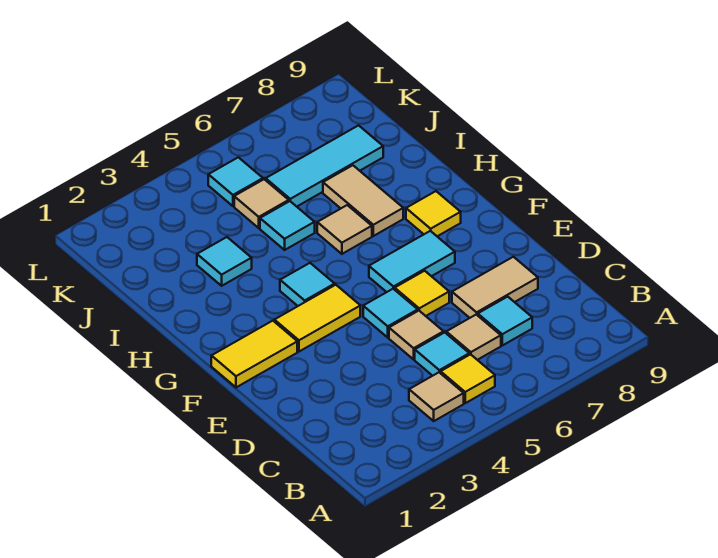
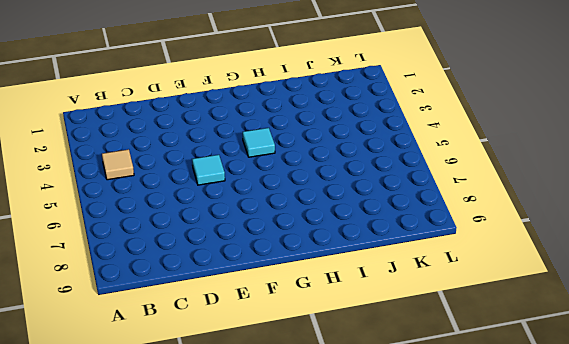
none -> yellow tile B5 level 1
none -> cyan tile C5 level 1
none -> tan tile C6 level 1

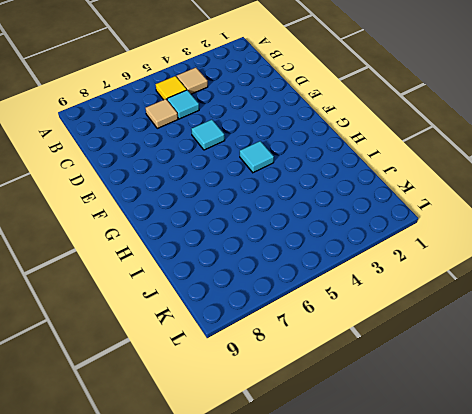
none -> cyan tile C7 level 1
none -> tan tile D5 level 1
none -> tan tile D7:D8 level 1

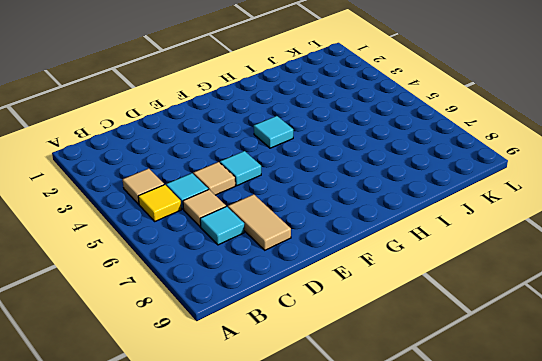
none -> yellow tile E6 level 1
none -> yellow tile F1:F2 level 1
none -> yellow tile F3:F4 level 1

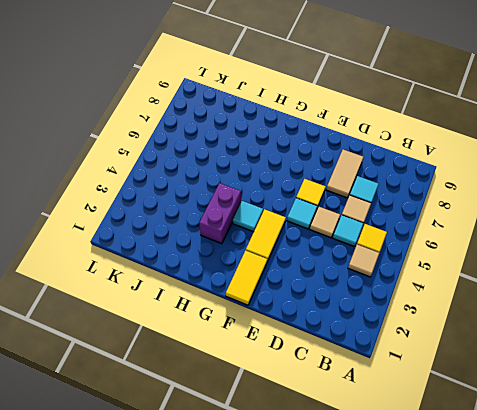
purple brick H3:H4 level 1 -> none
none -> cyan tile F6:F7 level 1
none -> yellow tile G8 level 1
none -> tan tile H6 level 1

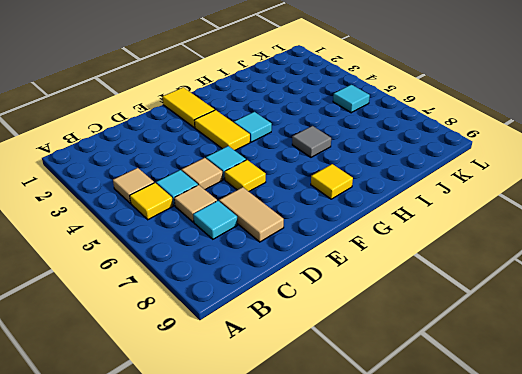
grey tile H6 level 1 -> tan tile H6 level 1
none -> cyan tile F6:F7 level 1
none -> tan tile H7:I7 level 1
none -> cyan tile I3 level 1

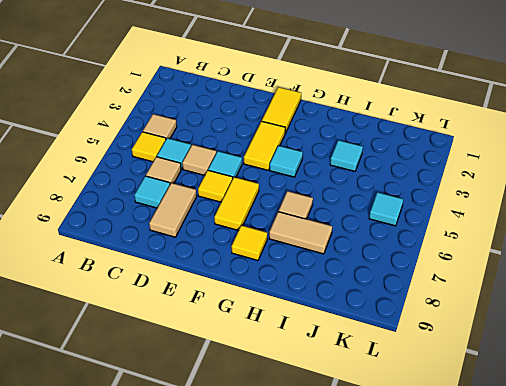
yellow tile F6:F7 level 1 -> cyan tile F6:F7 level 1
none -> cyan tile I5 level 1
none -> tan tile J5 level 1
none -> cyan tile J6:J8 level 1

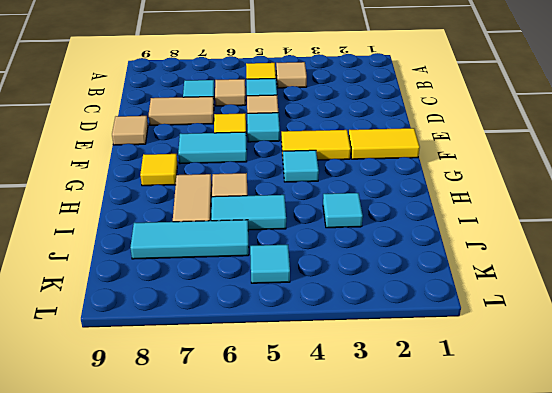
tan tile E9 level 1 -> tan tile J5 level 1
cyan tile I5:I6 level 1 -> cyan tile I5 level 1

